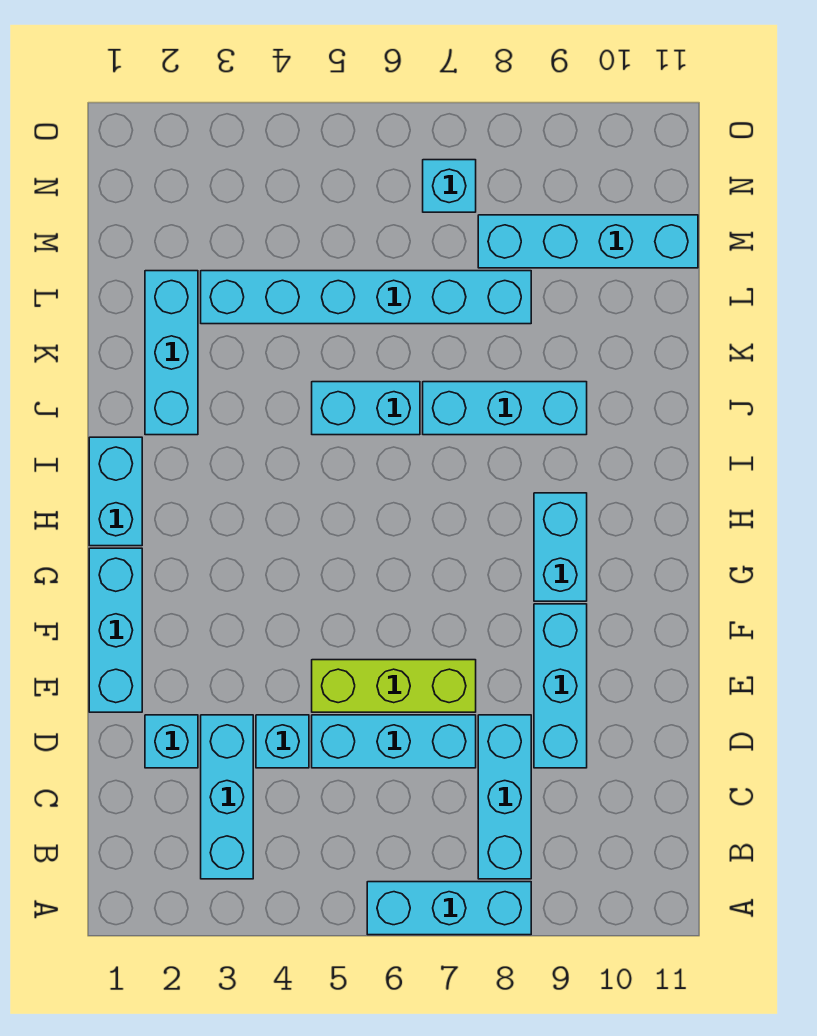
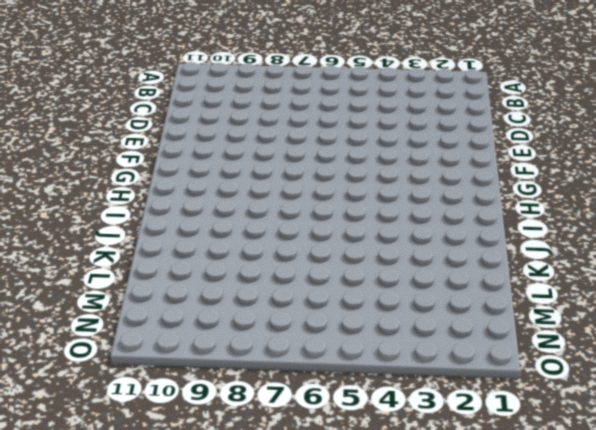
none -> cyan brick A6:A8 level 1
none -> cyan brick B3:D3 level 1
none -> cyan brick B8:D8 level 1

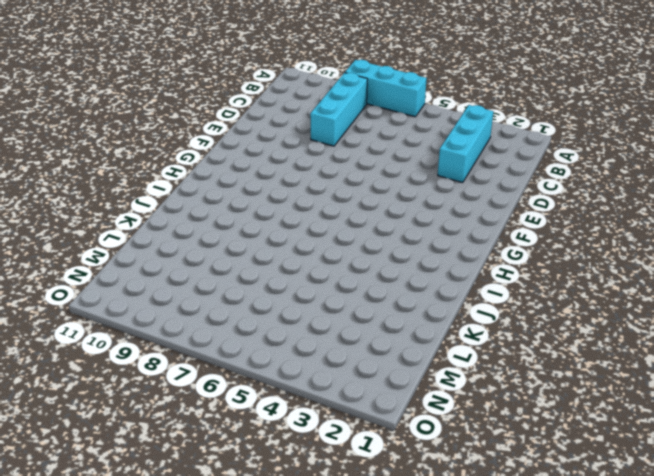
none -> cyan brick D2 level 1
none -> cyan brick D4 level 1
none -> cyan brick D5:D7 level 1

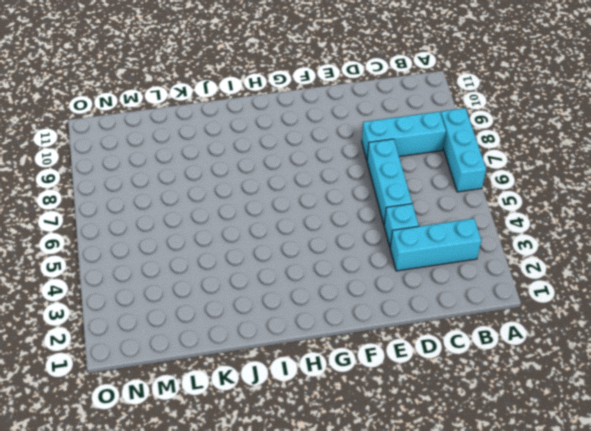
none -> cyan brick D2 level 1
none -> cyan brick D9:F9 level 1
none -> cyan brick E1:G1 level 1

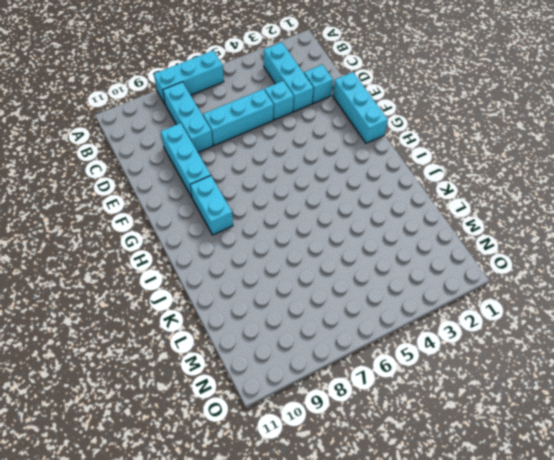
none -> lime brick E5:E7 level 1
none -> cyan brick H1:I1 level 1
none -> cyan brick J2:L2 level 1

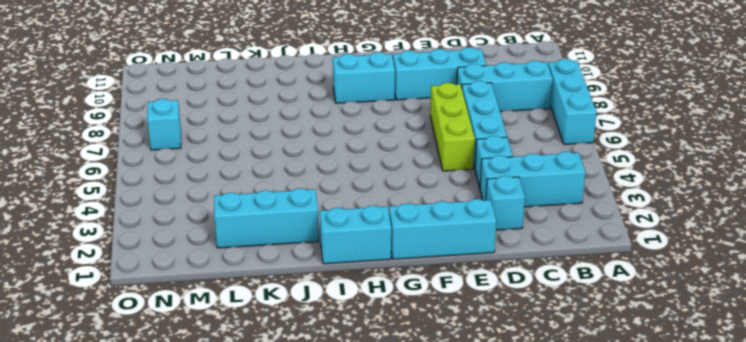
none -> cyan brick J5:J6 level 1
none -> cyan brick J7:J9 level 1
none -> cyan brick L3:L8 level 1

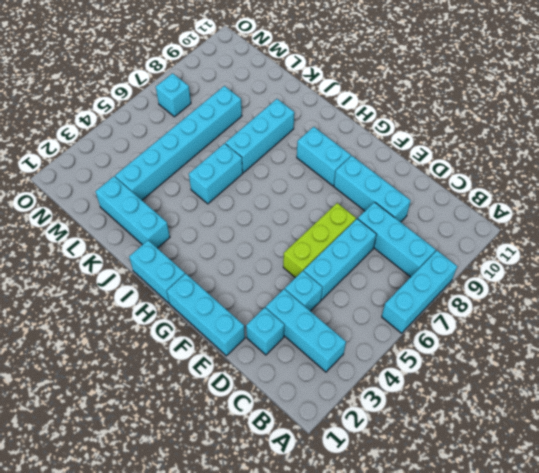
none -> cyan brick M8:M11 level 1

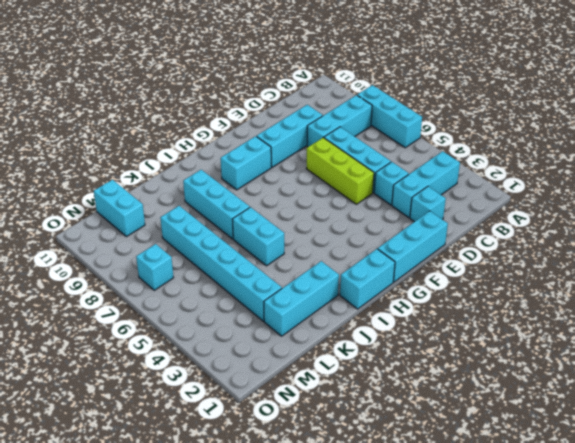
cyan brick M10:M11 level 1 -> cyan brick M8:M11 level 1

